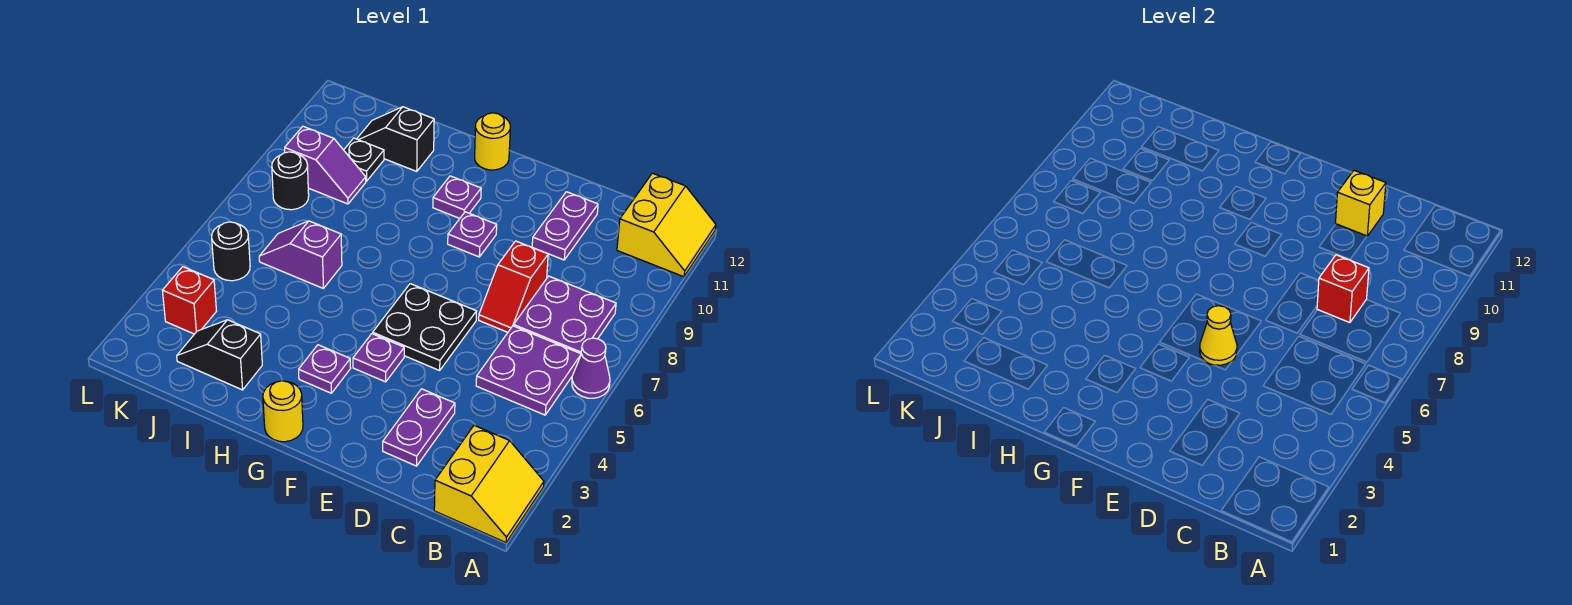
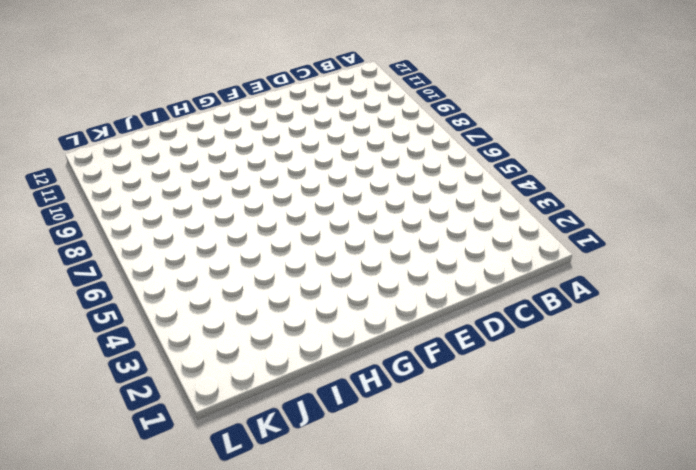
none -> yellow slope A1:B2 level 1 top B
none -> purple cone A6 level 1
none -> yellow slope A11:B12 level 1 top B

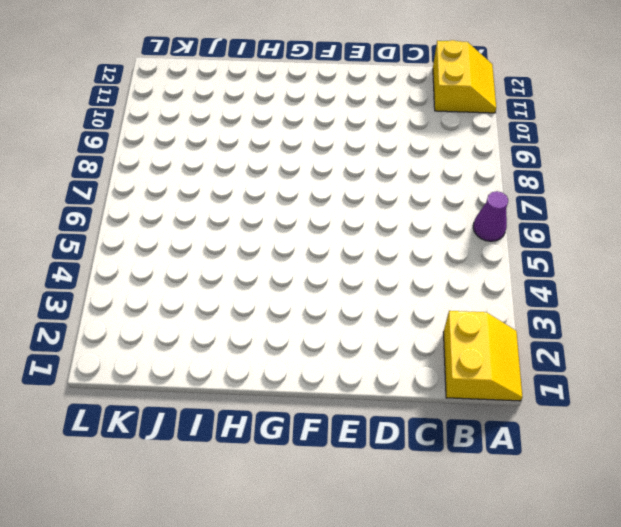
none -> purple plate B5:C6 level 1
none -> purple plate B7:C8 level 1
none -> purple plate D2:D3 level 1

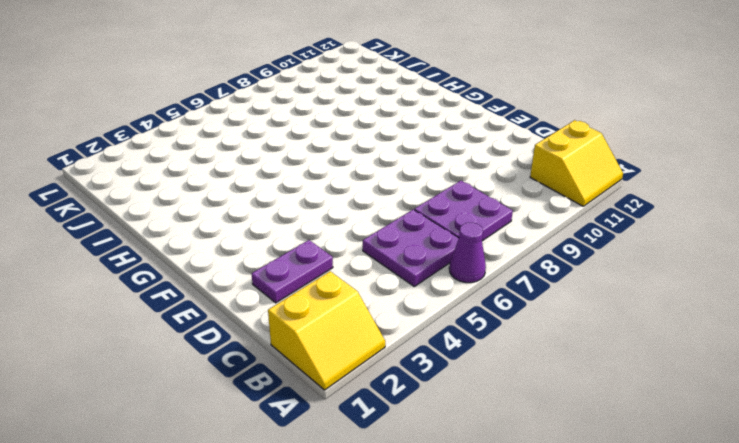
none -> red slope D7:D8 level 1 top 8
none -> purple plate D10:D11 level 1
none -> black plate E5:F6 level 1

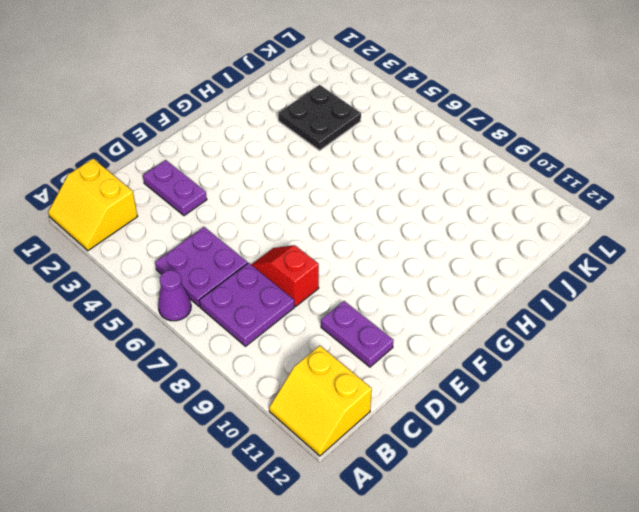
black plate I3:J4 level 1 -> black plate E5:F6 level 1
none -> purple plate F4 level 1
none -> purple plate F9 level 1
none -> yellow round brick G1 level 1

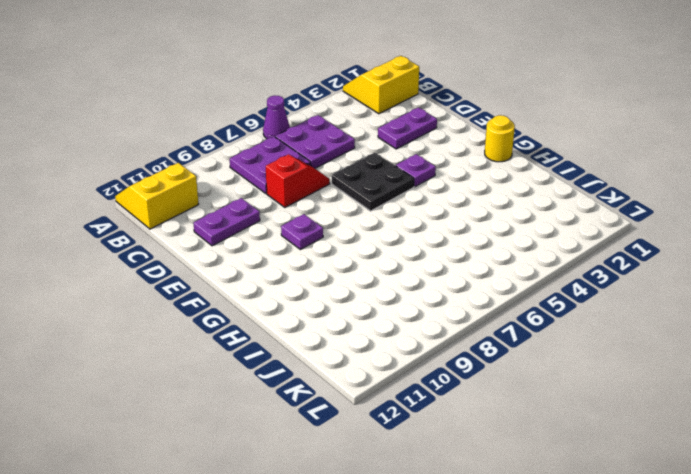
none -> purple plate G3 level 1
none -> purple plate G10 level 1
none -> yellow round brick G12 level 1

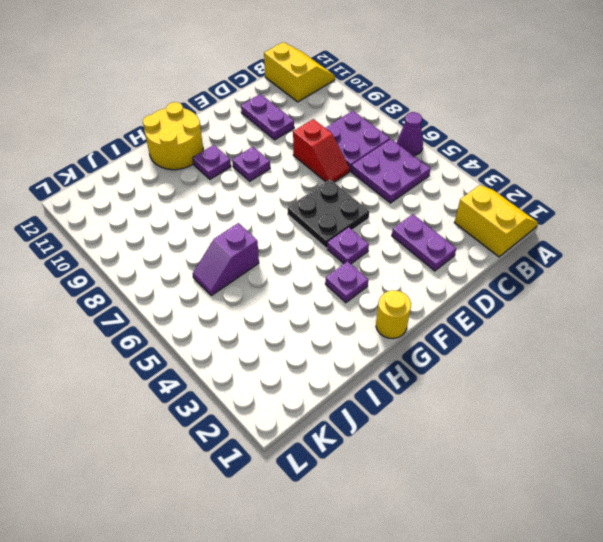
yellow round brick G11:H12 level 1 -> yellow round brick G12 level 1
none -> black slope I2:J2 level 1 top I
none -> black slope I11:J11 level 1 top I
none -> purple slope J9:K9 level 1 top K

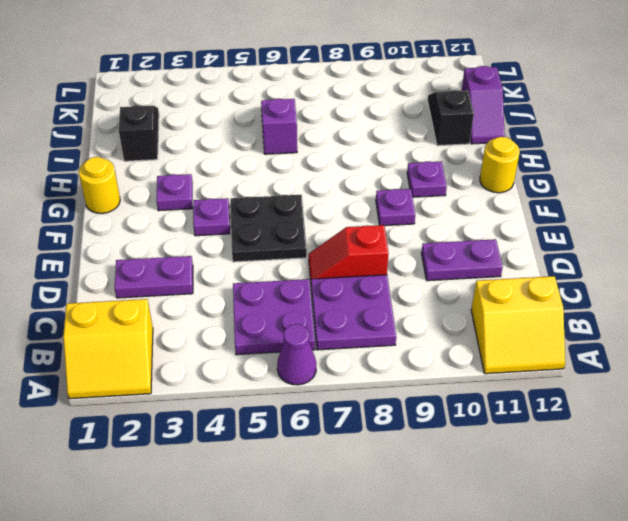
purple slope I12:J12 level 1 top J -> purple slope J9:K9 level 1 top K
none -> black plate J10 level 1
none -> red brick K3 level 1
none -> black round brick K5 level 1

